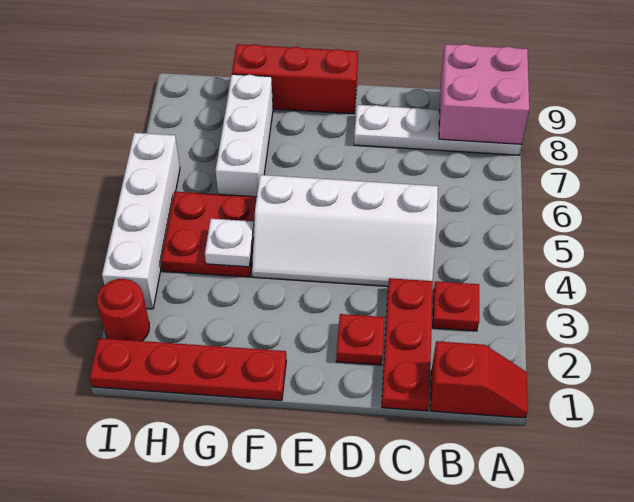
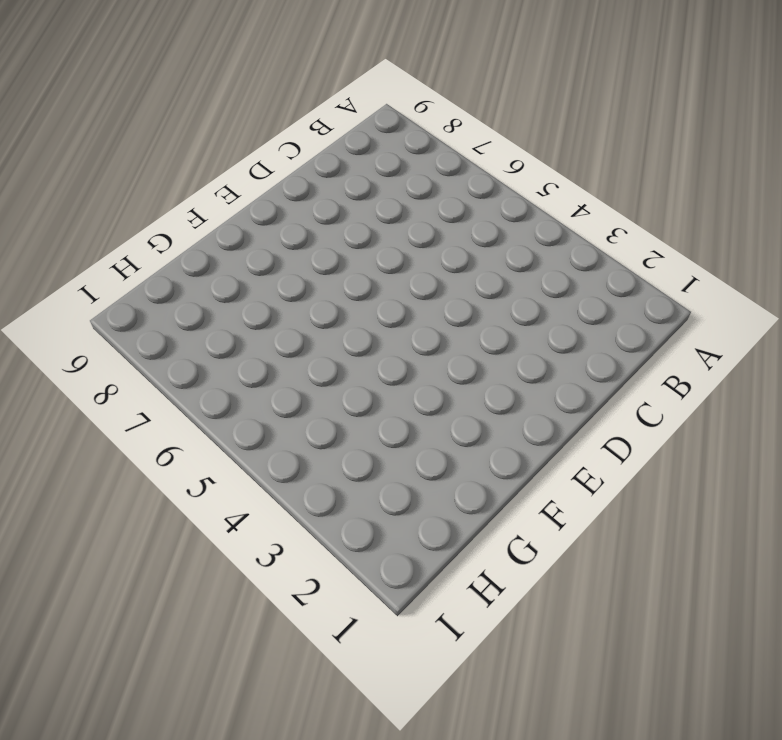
none -> red slope A1:B1 level 1 top B
none -> white plate A8:D8 level 1
none -> red plate B3 level 1

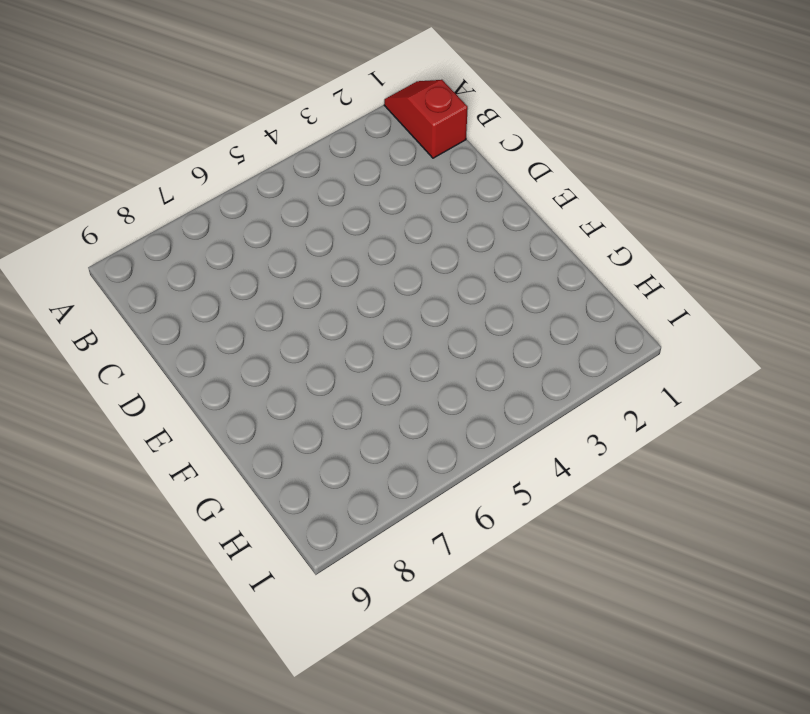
none -> white plate A8:D8 level 1
none -> red plate B3 level 1
none -> red plate C1:C3 level 1

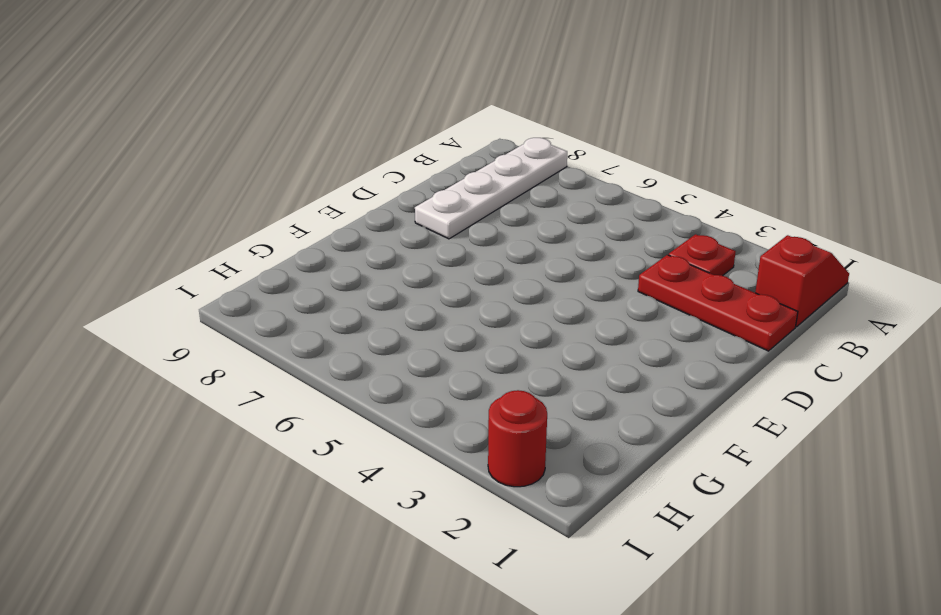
none -> white slope C4:F5 level 1 top 5
none -> red plate D2 level 1
none -> red brick E9:G9 level 1

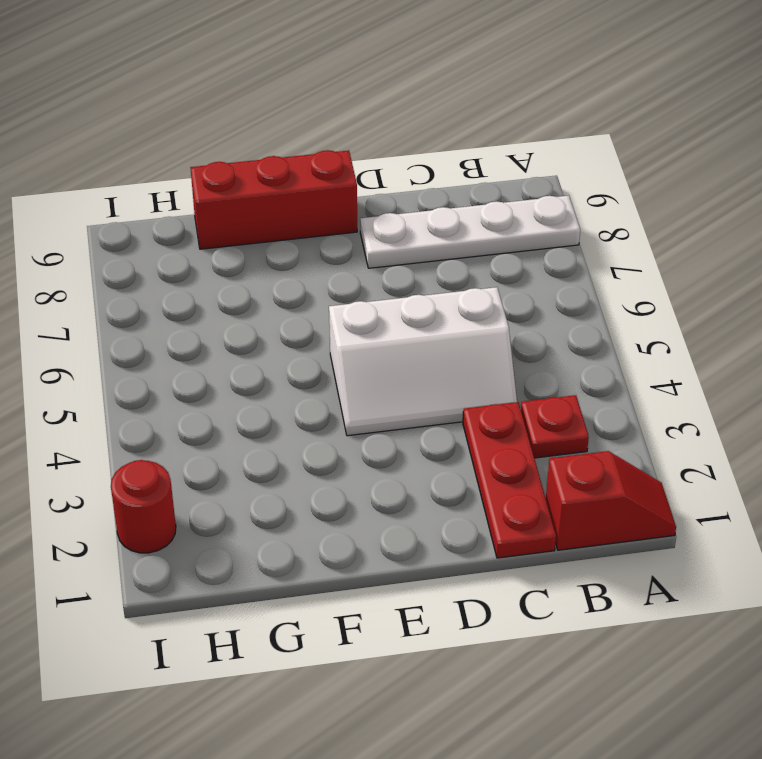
white slope C4:E5 level 1 top 5 -> white slope C4:F5 level 1 top 5
none -> red plate D2 level 1
none -> red plate F1:I1 level 1
none -> red plate G4:H5 level 1

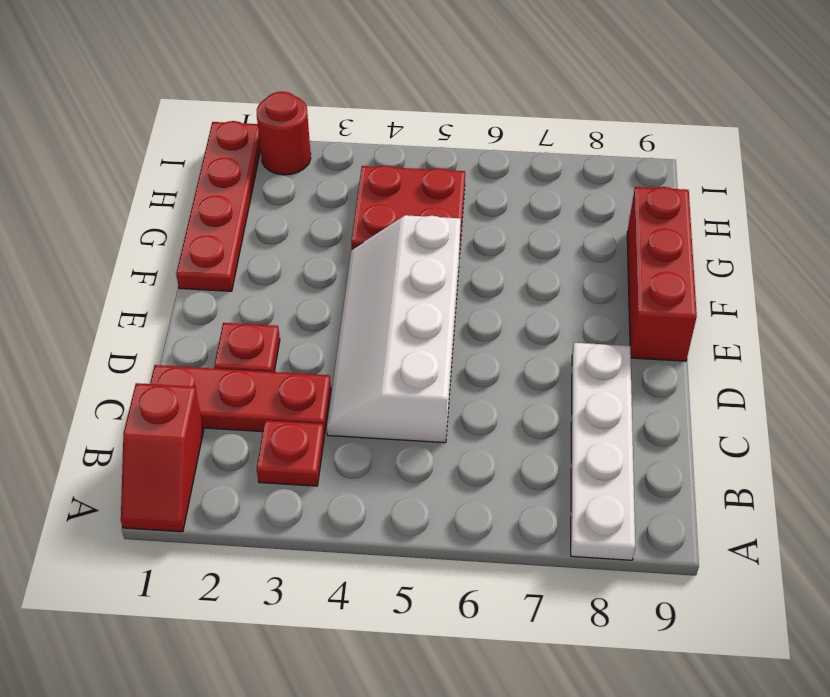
none -> white brick G6:G8 level 1
none -> white brick I3:I6 level 1
none -> pink brick A8:B9 level 2

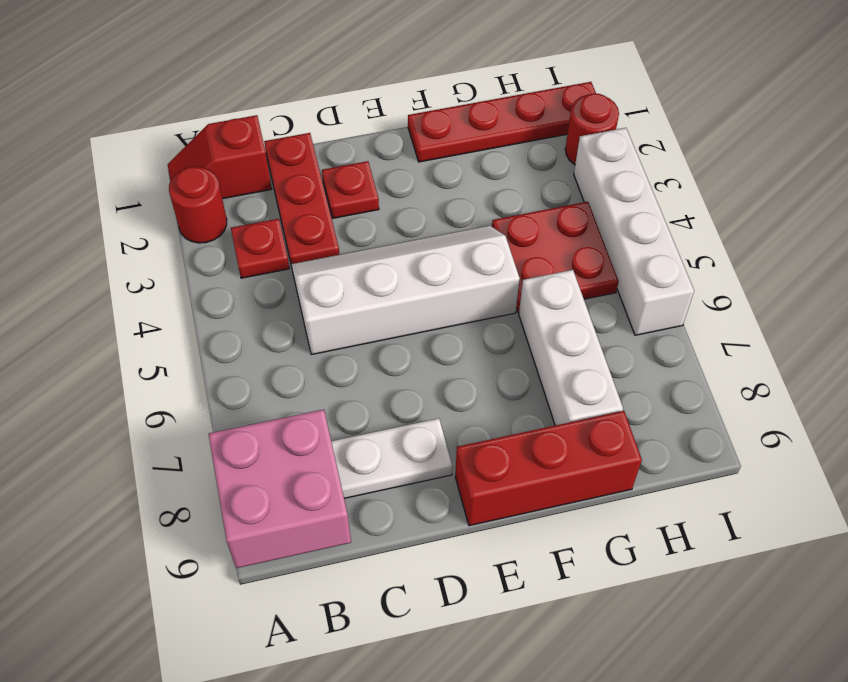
red round brick A2 level 1 -> none
none -> white plate G4 level 2

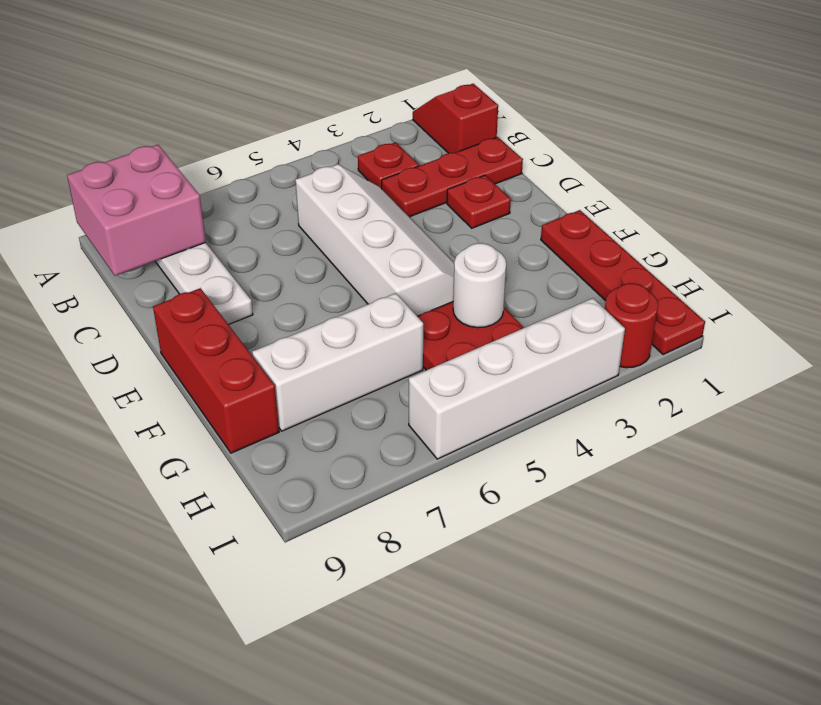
white round brick G4 level 2 -> white plate G4 level 2

